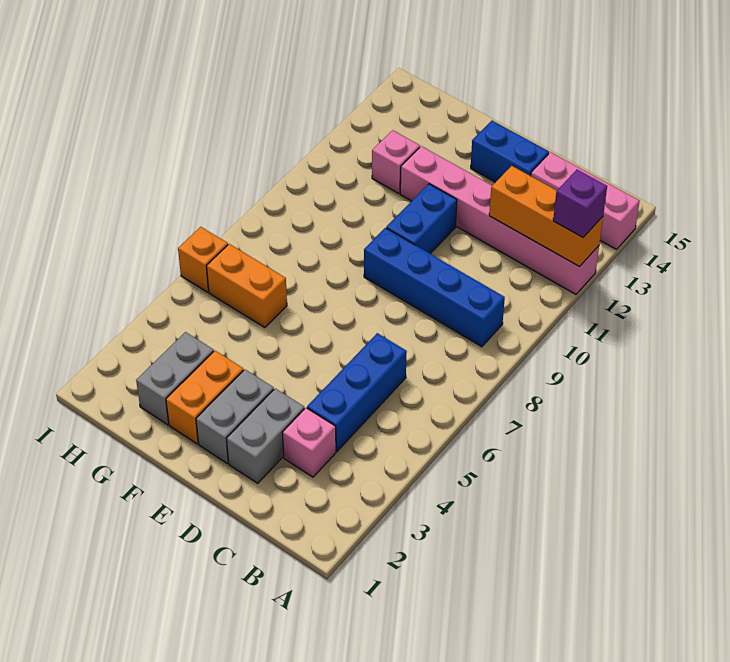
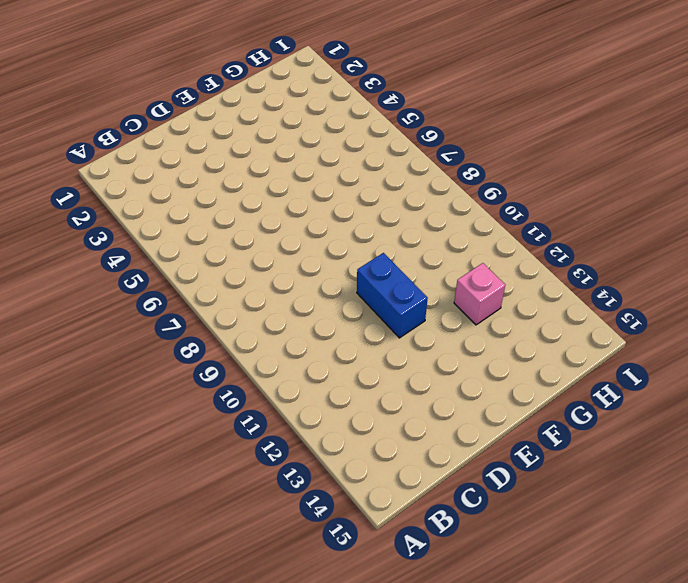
none -> pink brick A12:F12 level 1
none -> pink brick A14:C14 level 1
none -> blue brick B9:E9 level 1

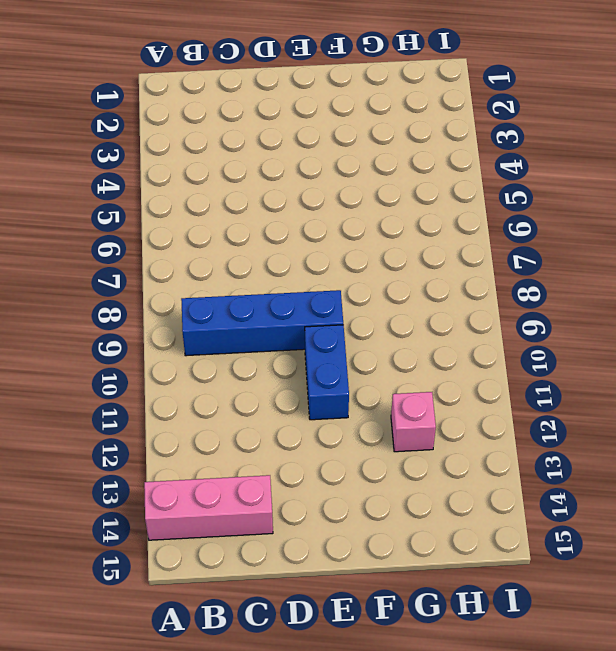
none -> pink brick A12:F12 level 1
none -> pink brick C3 level 1
none -> blue brick C4:C6 level 1

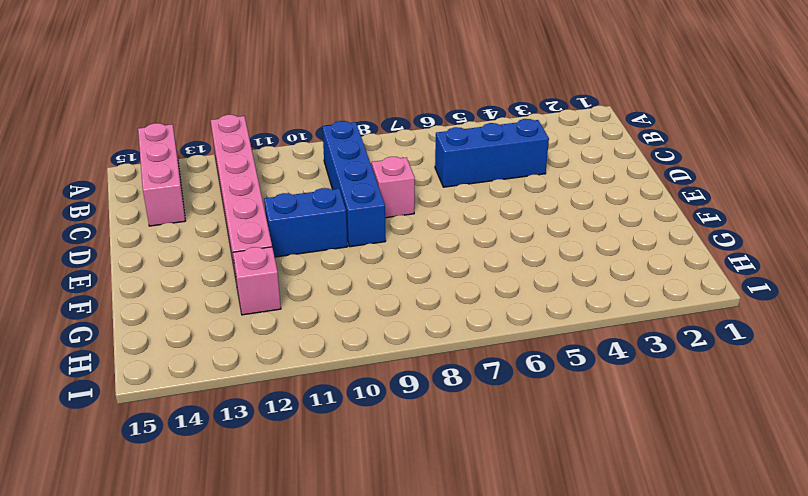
pink brick D8 level 1 -> pink brick C3 level 1
none -> grey brick D2:D3 level 1
none -> blue brick D14:E14 level 1
none -> grey brick E2:E3 level 1

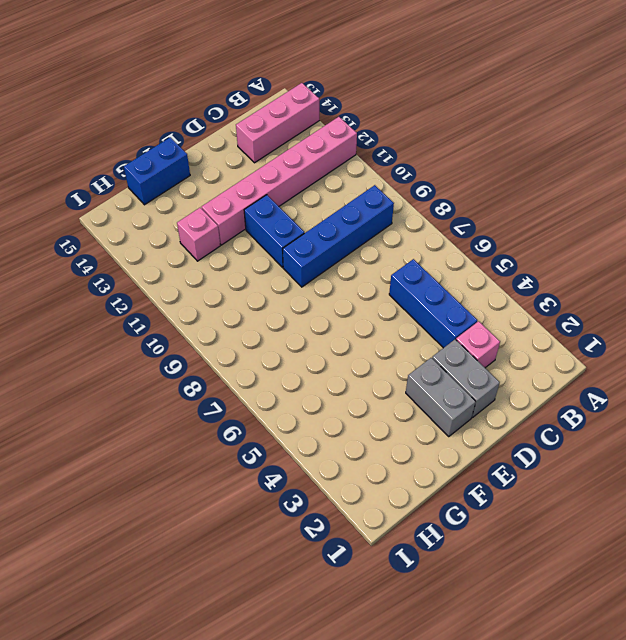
blue brick F15:G15 level 1 -> blue brick D14:E14 level 1
none -> orange brick F2:F3 level 1
none -> grey brick G2:G3 level 1
none -> orange brick G6:H6 level 1

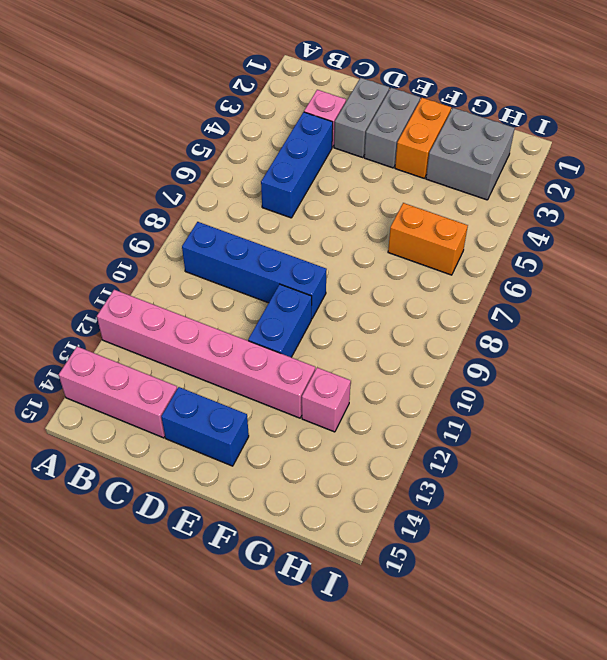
grey brick G2:H3 level 1 -> grey brick G2:G3 level 1
none -> orange brick I6 level 1
none -> orange brick A12:C12 level 2
none -> purple brick A12 level 3

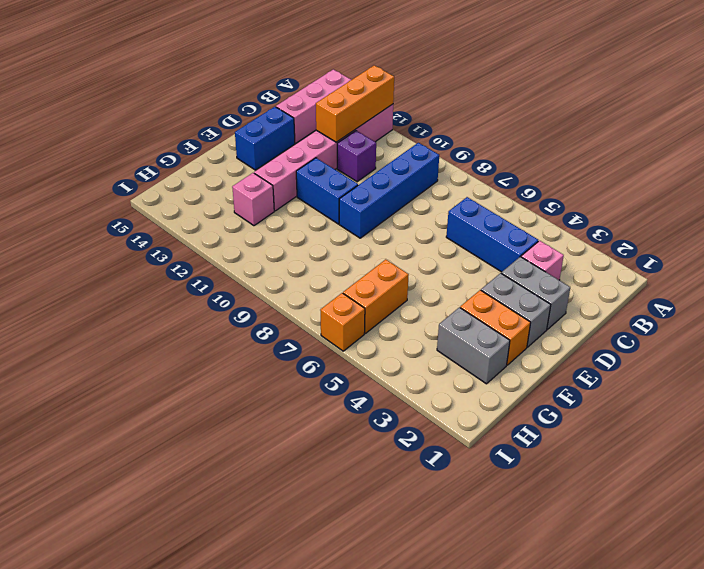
purple brick C11 level 1 -> purple brick A12 level 3

